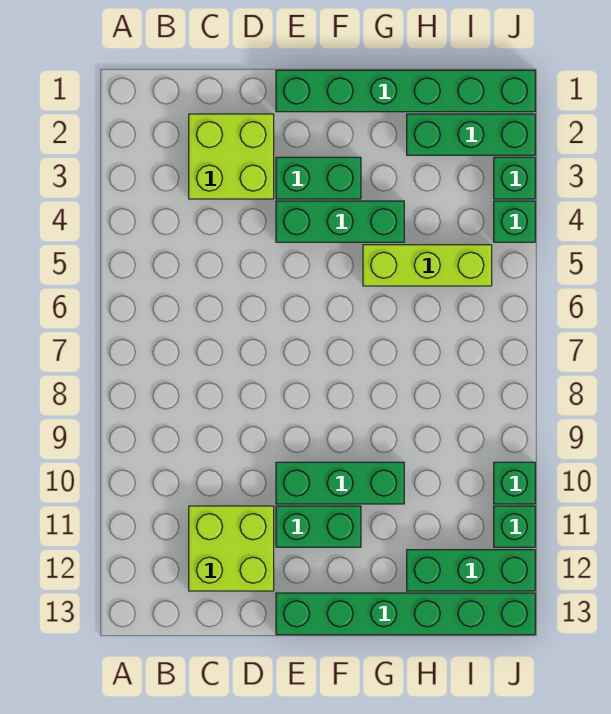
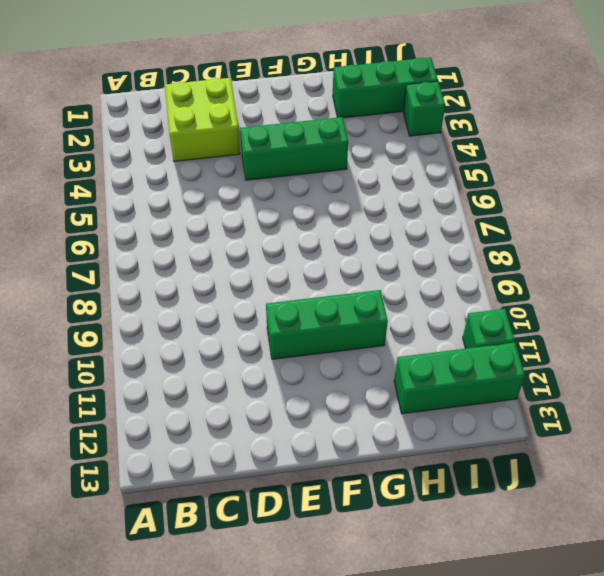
none -> lime brick C11:D12 level 1
none -> green brick E1:J1 level 1
none -> green brick E3:F3 level 1

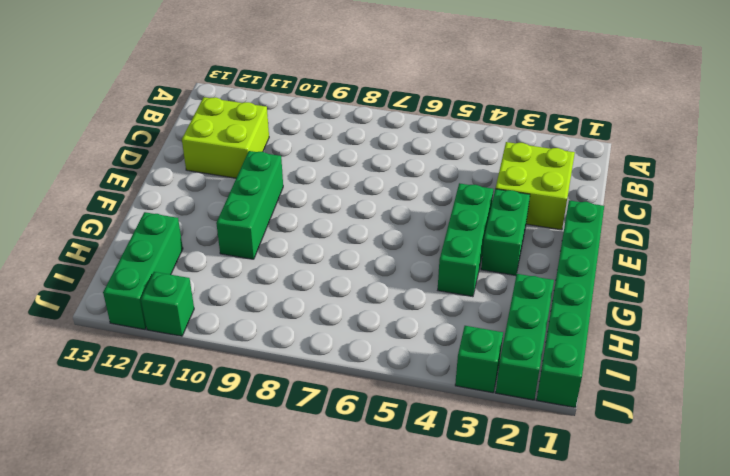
none -> green brick E11:F11 level 1
none -> green brick E13:J13 level 1
none -> lime brick G5:I5 level 1

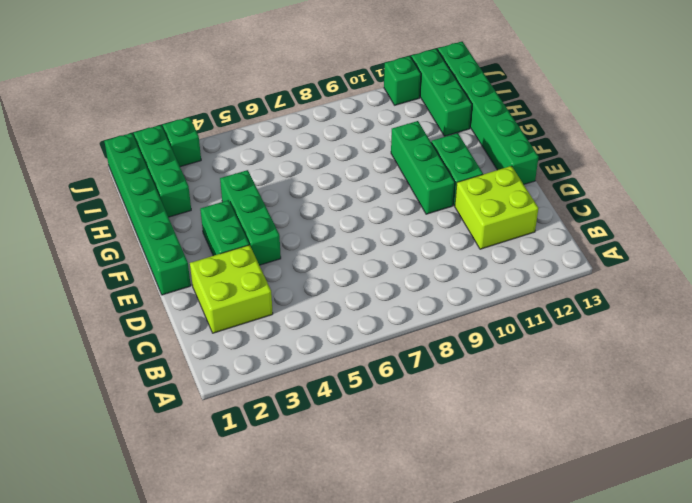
none -> lime brick G5:I5 level 1
none -> green brick J4 level 1
none -> green brick J10 level 1

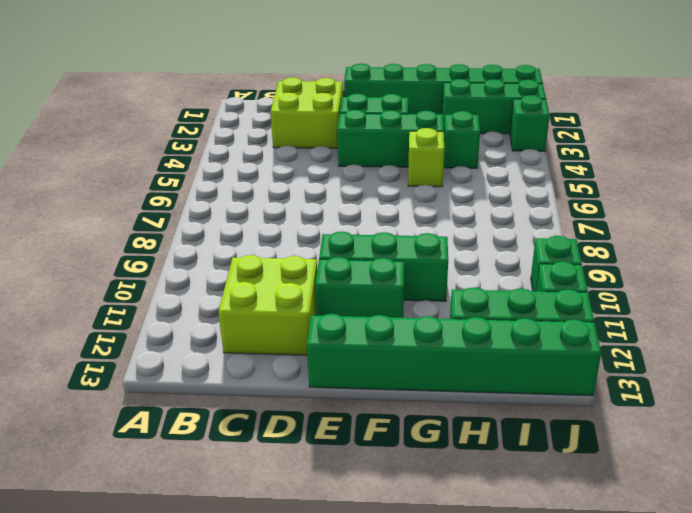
lime brick G5 level 1 -> lime brick G5:I5 level 1
green brick H4 level 1 -> green brick J4 level 1

